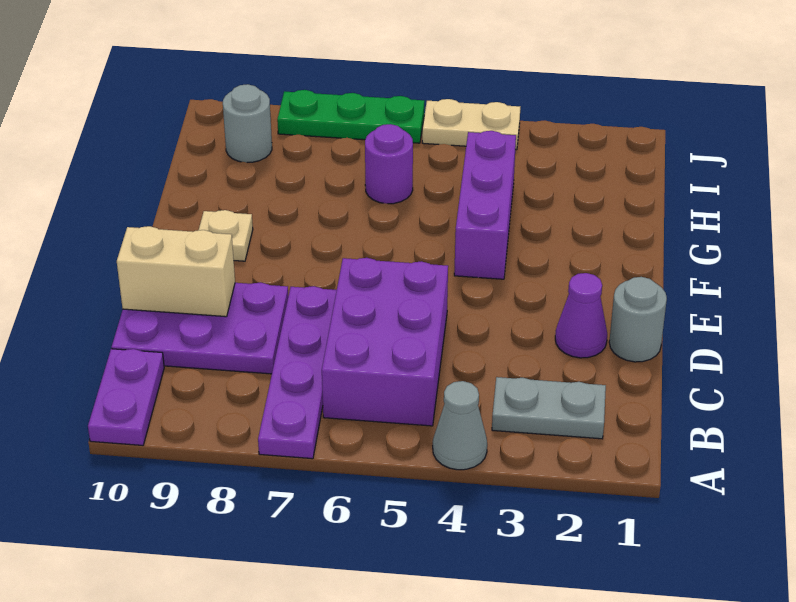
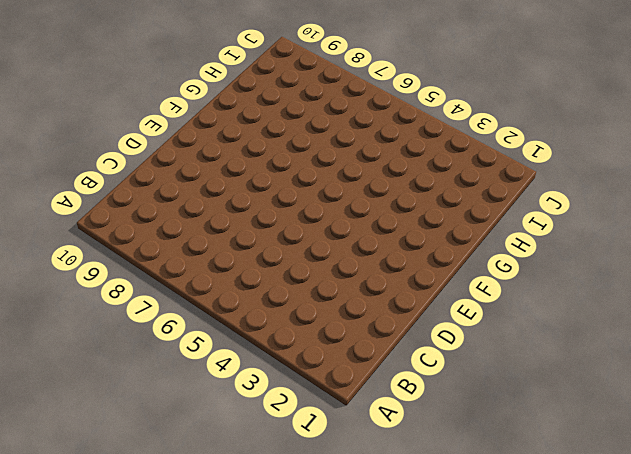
none -> grey cone A4 level 1
none -> purple plate A7:D7 level 1
none -> purple plate A10:B10 level 1

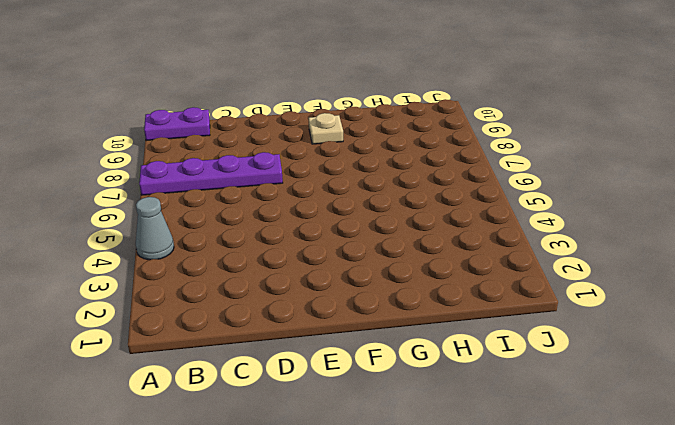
none -> grey plate B2:B3 level 1
none -> purple brick B5:D6 level 1
none -> purple plate C8:D10 level 1

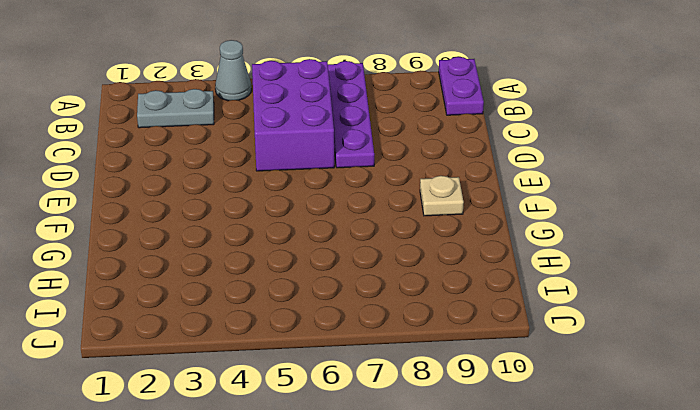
none -> purple plate C8:D10 level 1
none -> grey round brick D1 level 1
none -> purple cone D2 level 1

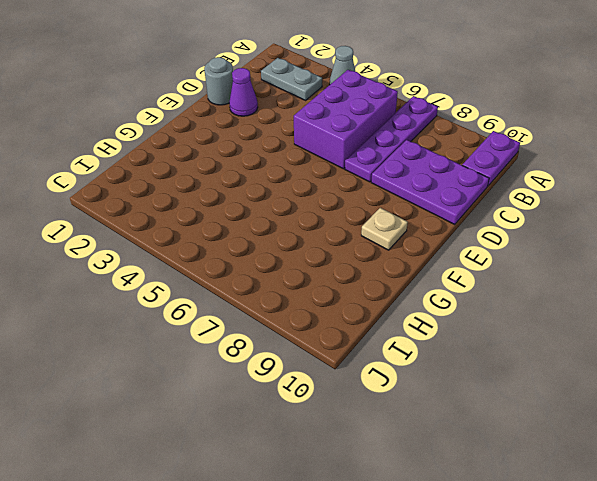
none -> purple brick F4:H4 level 1
none -> purple round brick H6 level 1
none -> grey round brick I9 level 1

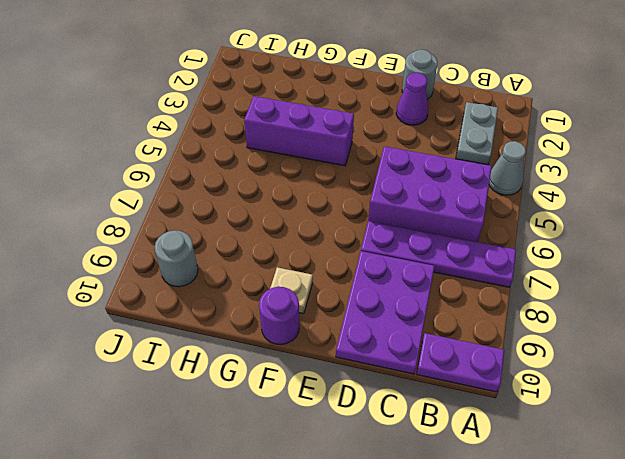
purple round brick F10 level 1 -> purple round brick H6 level 1
none -> tan plate J4:J5 level 1
none -> green plate J6:J8 level 1
none -> tan brick D9:D10 level 2

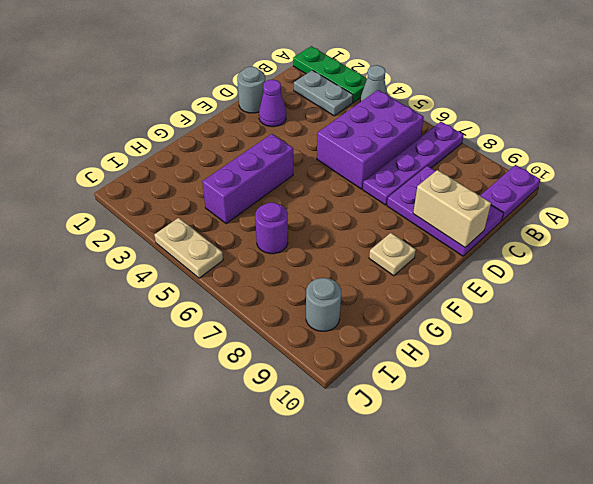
green plate A1:A3 level 1 -> green plate J6:J8 level 1

